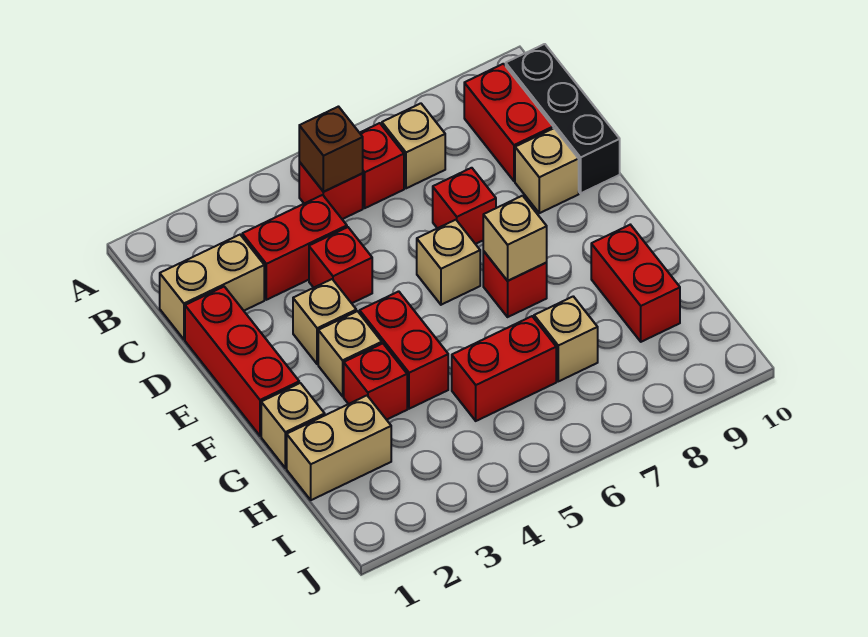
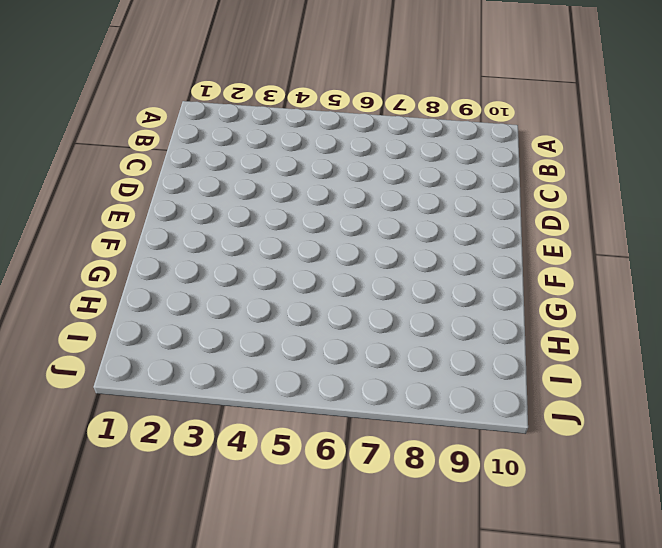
none -> red brick B5 level 1
none -> red brick B6 level 1
none -> tan brick B7 level 1

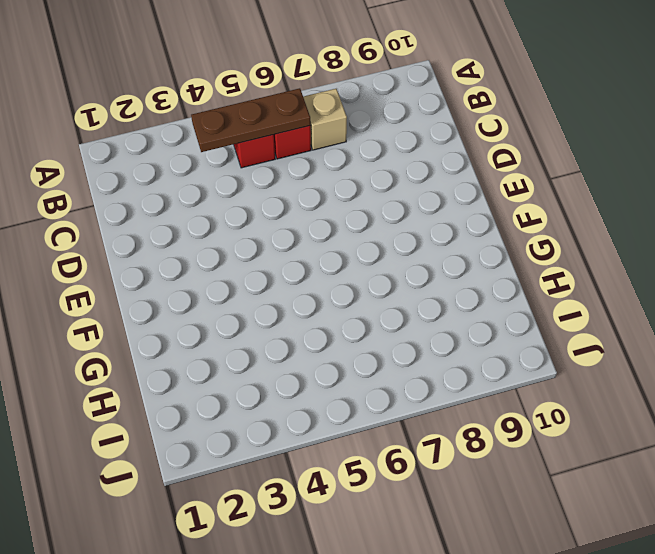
brown plate B4:B6 level 2 -> brown brick B5 level 2
none -> red brick B9:C9 level 1
none -> black brick B10:D10 level 1
none -> tan brick C1:C2 level 1

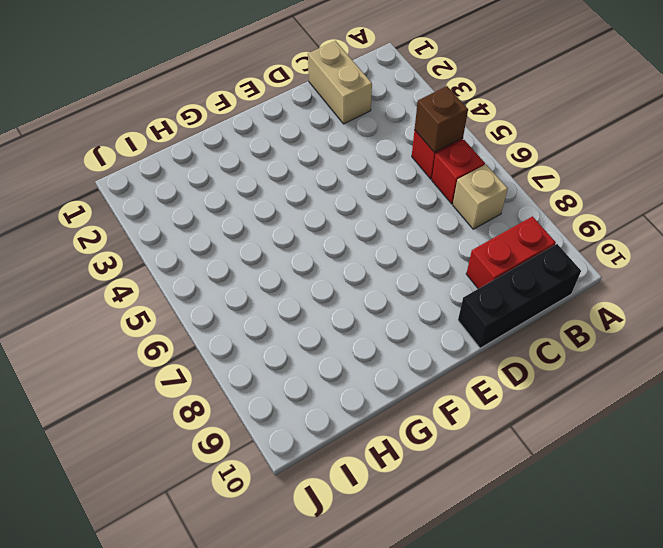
none -> red brick C3:C4 level 1
none -> red brick D1:F1 level 1
none -> red brick D4 level 1

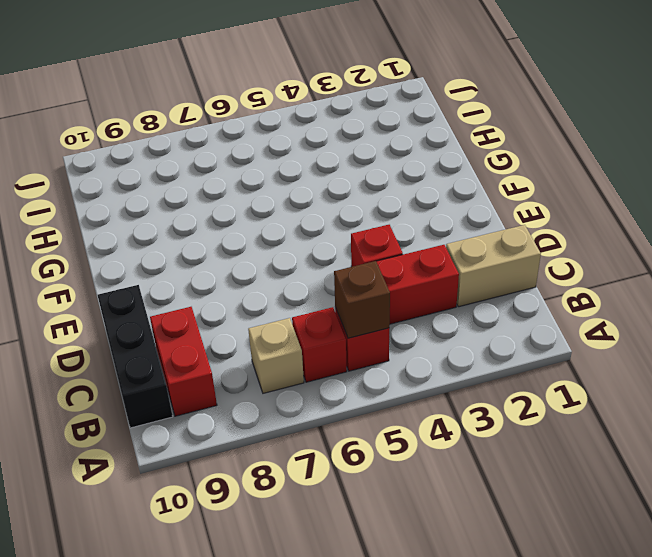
none -> red brick D1:F1 level 1
none -> red brick D7 level 1
none -> tan brick D9 level 1

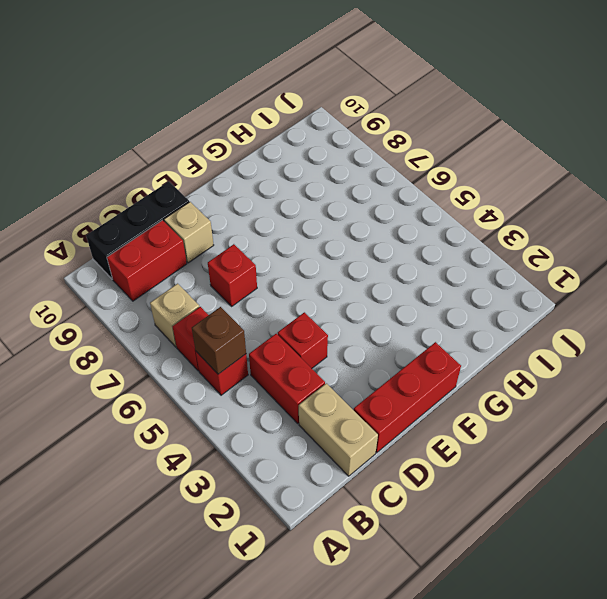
none -> tan brick E3 level 1
none -> tan brick E6 level 1
none -> tan brick F3 level 1

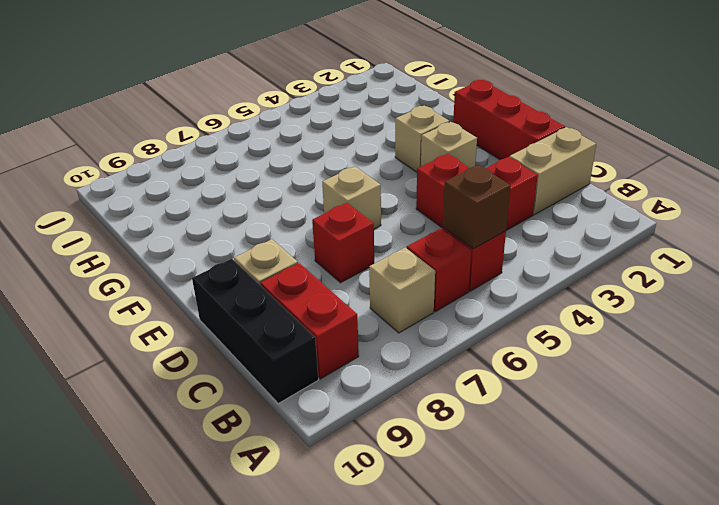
none -> red brick F4:G4 level 1
none -> red brick F7 level 1
none -> tan brick G1 level 1

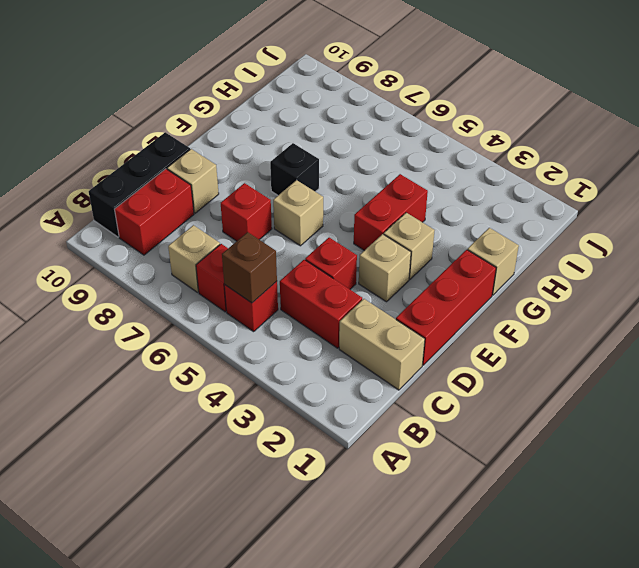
black brick F7 level 1 -> red brick F7 level 1
none -> red brick G3 level 1
none -> red brick G9:H9 level 1
none -> tan brick H1:H2 level 1

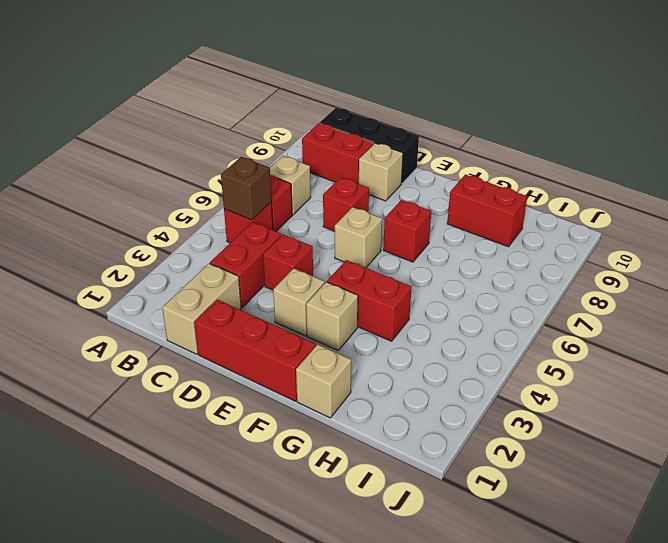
none -> red brick G3 level 1
none -> tan brick H1:H2 level 1
none -> red brick H5:H6 level 1

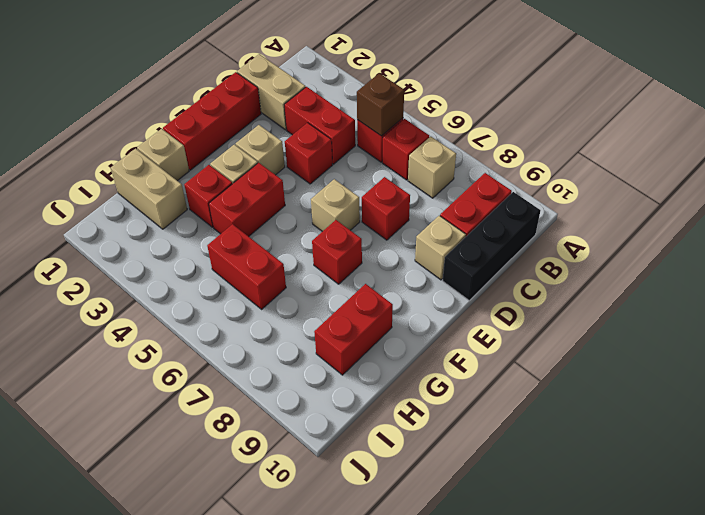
none -> tan brick H7 level 1
none -> tan brick F7 level 2

